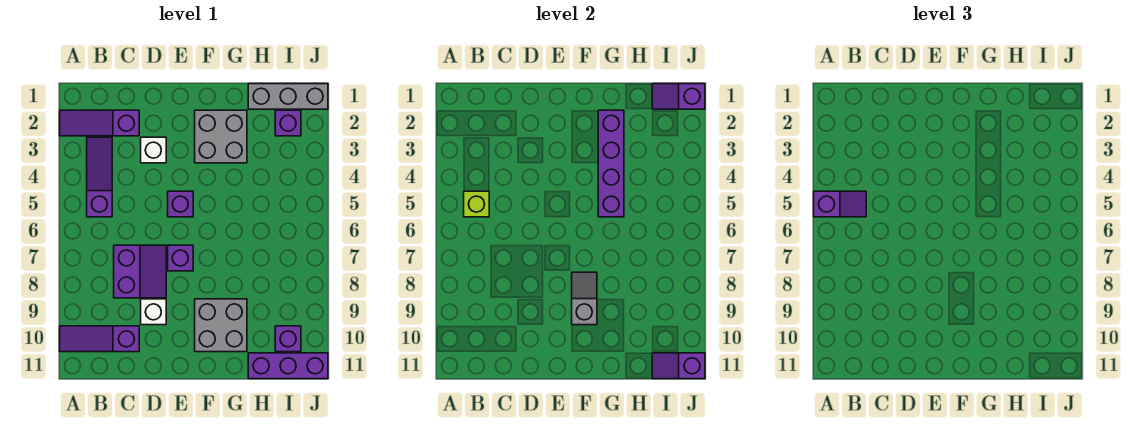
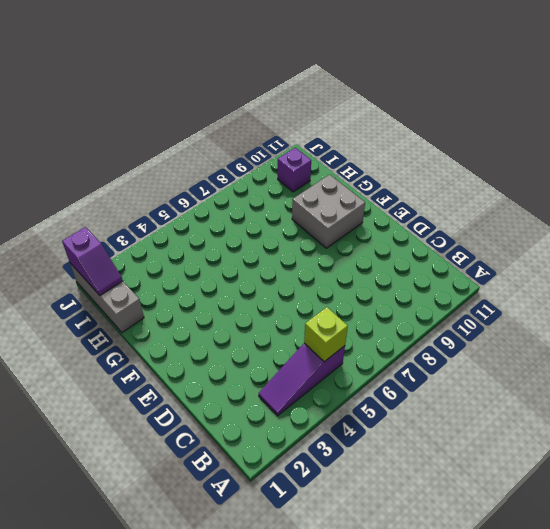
none -> purple slope A2:C2 level 1 top C
none -> purple slope A10:C10 level 1 top C
none -> purple slope C7:D8 level 1 top C

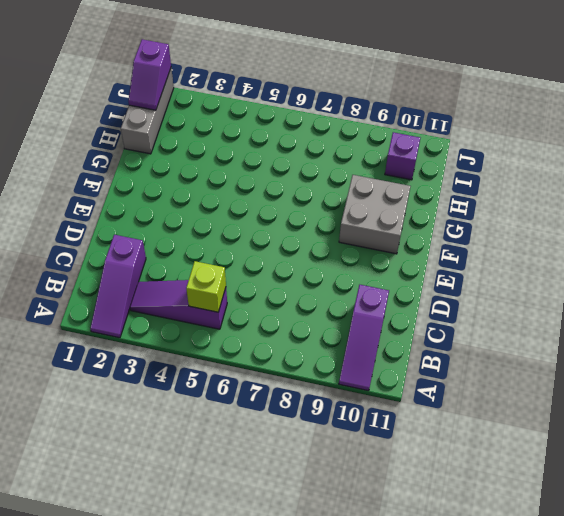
none -> purple slope C7:D8 level 1 top C
none -> white brick D3 level 1
none -> white brick D9 level 1

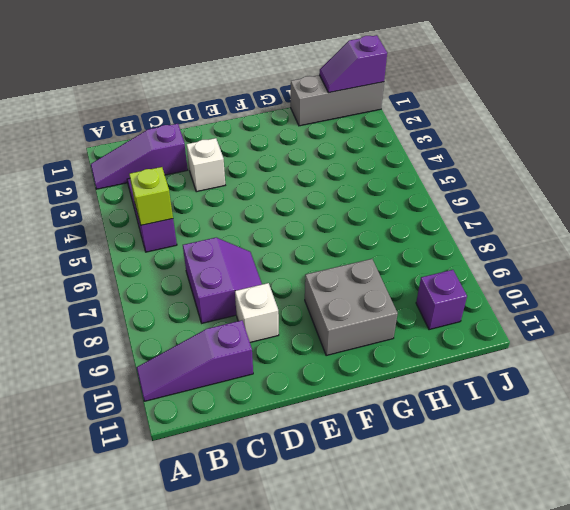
none -> purple brick E5 level 1
none -> purple brick E7 level 1
none -> grey brick F2:G3 level 1

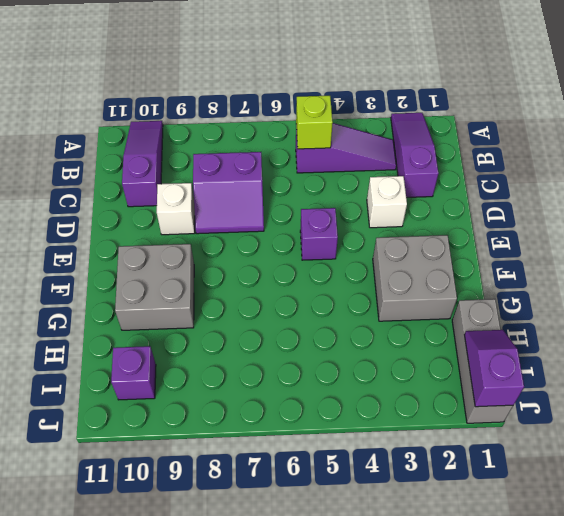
none -> purple brick E7 level 1
none -> purple brick H11:J11 level 1
none -> purple brick I2 level 1

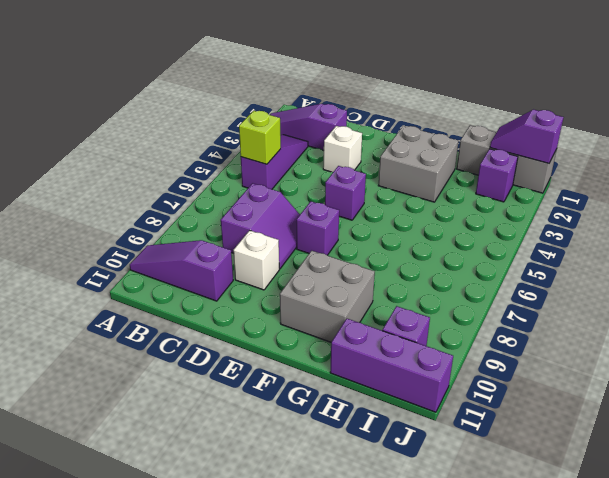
none -> grey slope F8:F9 level 2 top 9
none -> purple brick G2:G5 level 2
none -> purple slope I11:J11 level 2 top J

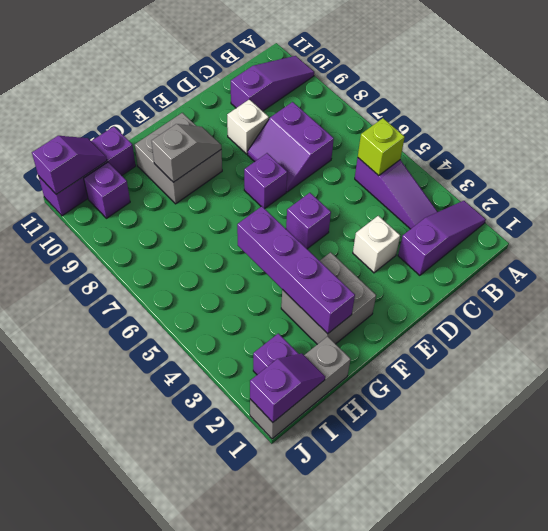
grey slope F9:G9 level 2 top G -> grey slope F8:F9 level 2 top 9
none -> purple slope A5:B5 level 3 top A

